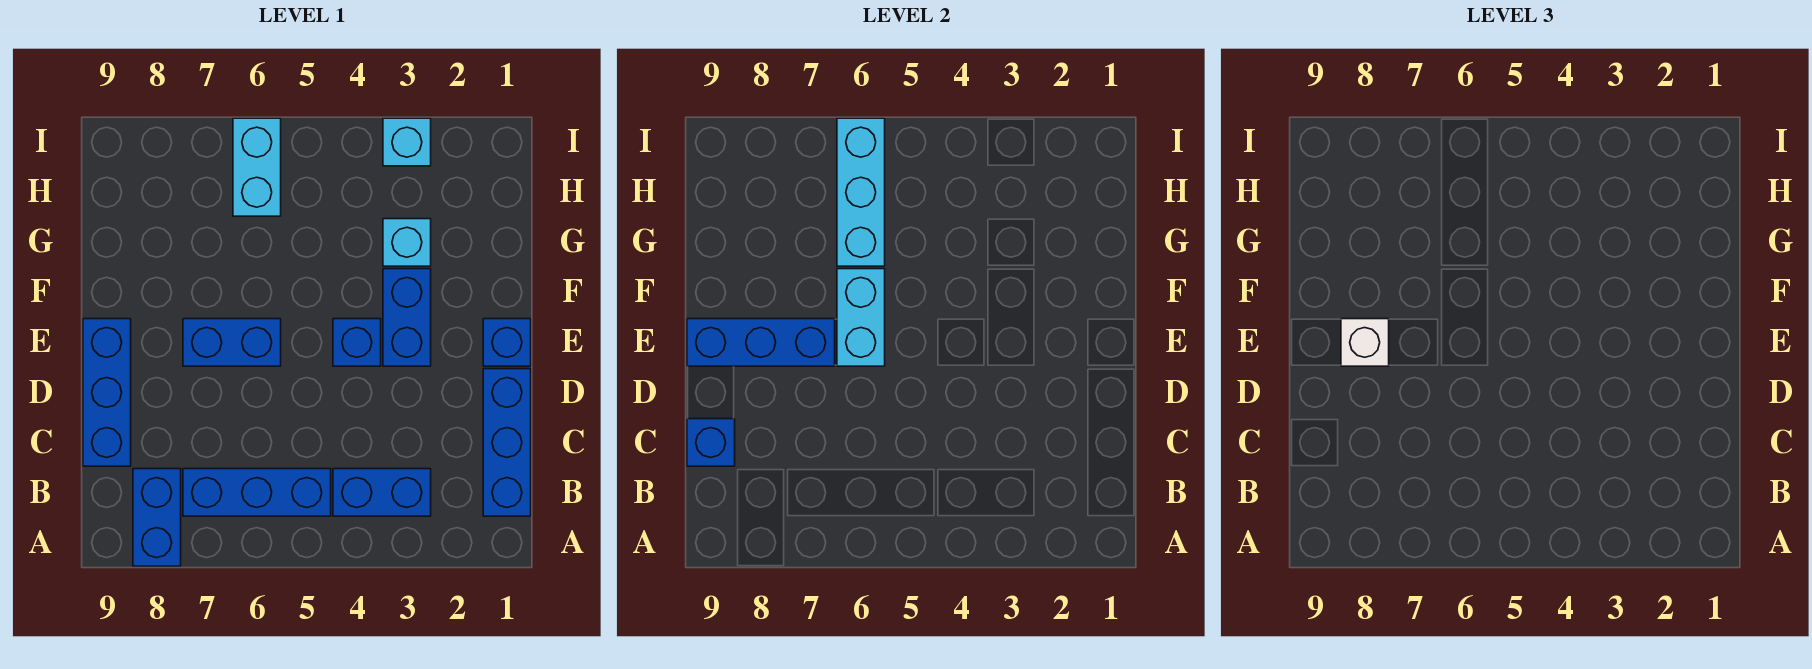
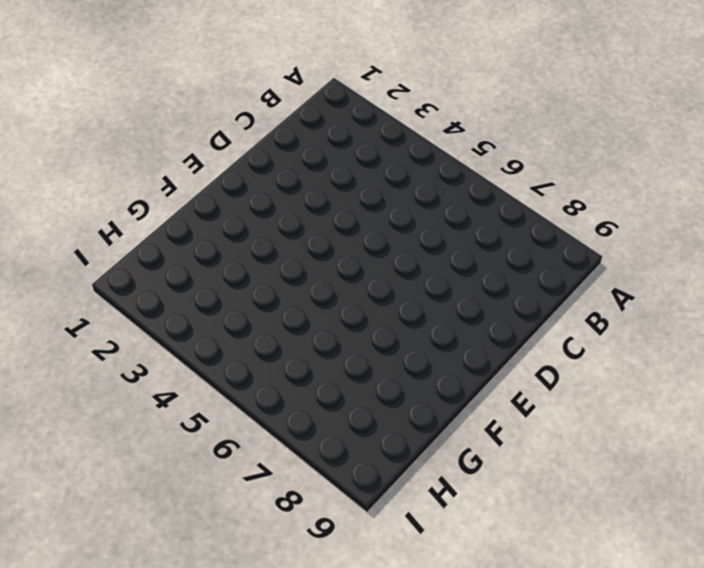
none -> blue brick A8:B8 level 1
none -> blue brick B1:D1 level 1
none -> blue brick B3:B4 level 1

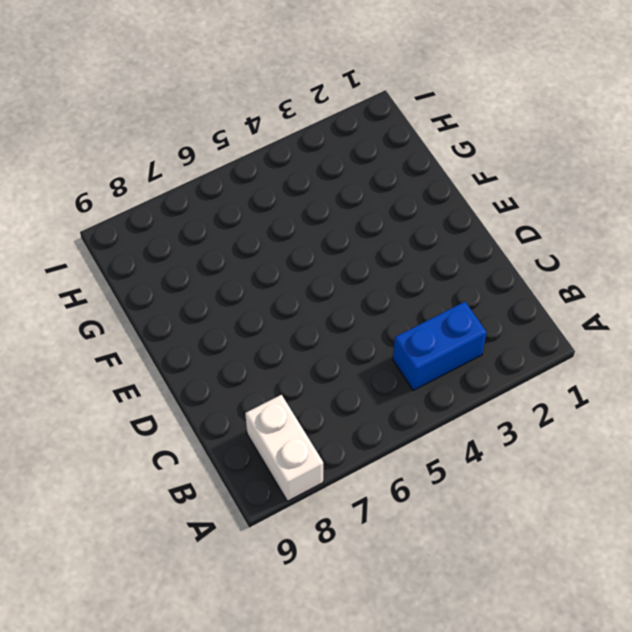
white brick A8:B8 level 1 -> blue brick A8:B8 level 1
none -> blue brick B1:D1 level 1
none -> blue brick B5:B7 level 1
none -> blue brick C9:E9 level 1

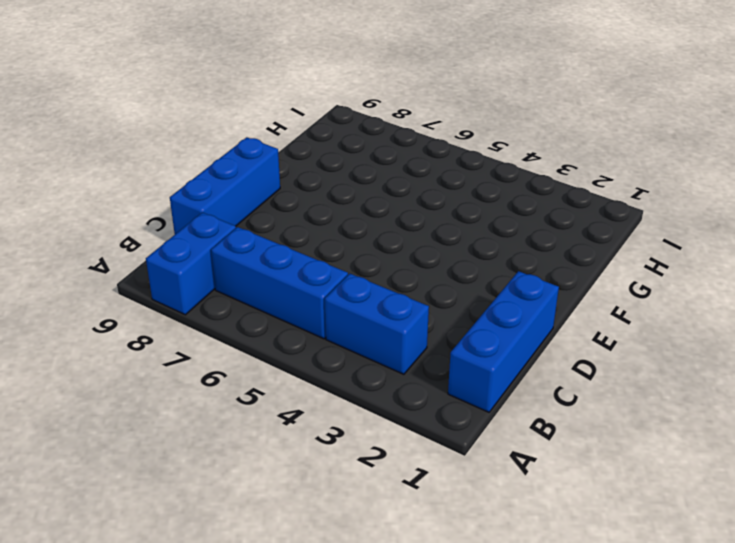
none -> blue brick E1 level 1
none -> blue brick E3:F3 level 1
none -> blue brick E4 level 1

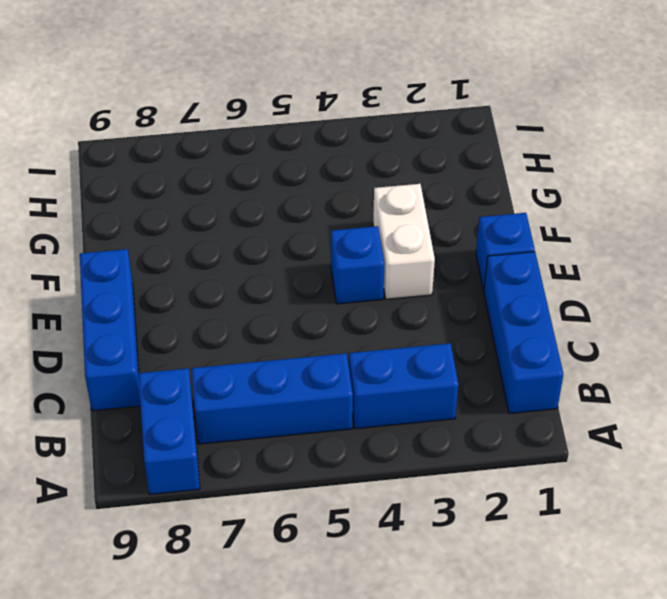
white brick E3:F3 level 1 -> blue brick E3:F3 level 1
none -> blue brick E6:E7 level 1
none -> cyan brick G3 level 1
none -> cyan brick H6:I6 level 1

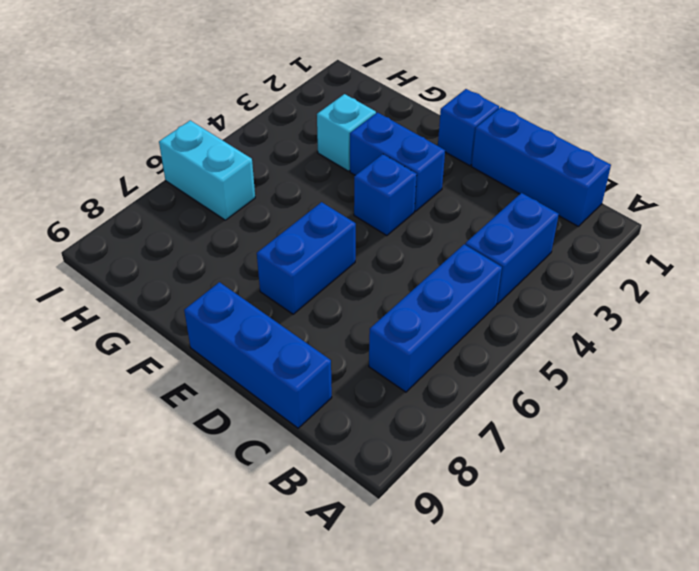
none -> blue brick A8:B8 level 1
none -> cyan brick I3 level 1
none -> blue brick C9 level 2

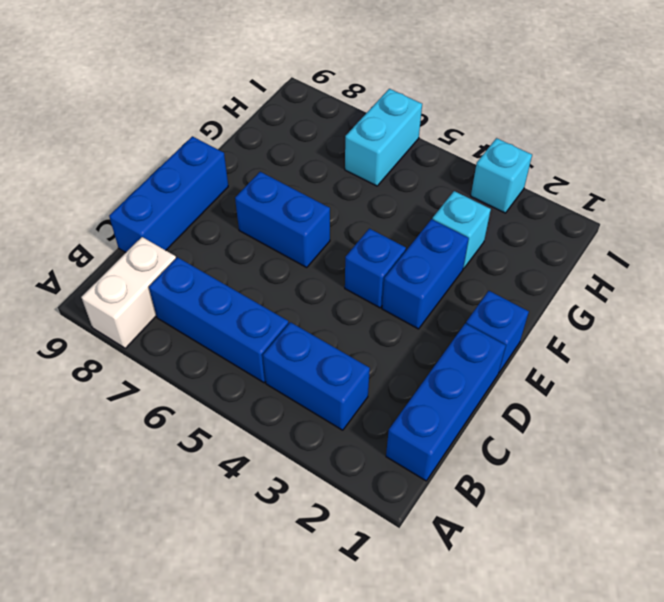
white brick A8:B8 level 1 -> blue brick A8:B8 level 1
none -> blue brick C9 level 2
none -> cyan brick E6:F6 level 2
none -> blue brick E7:E9 level 2

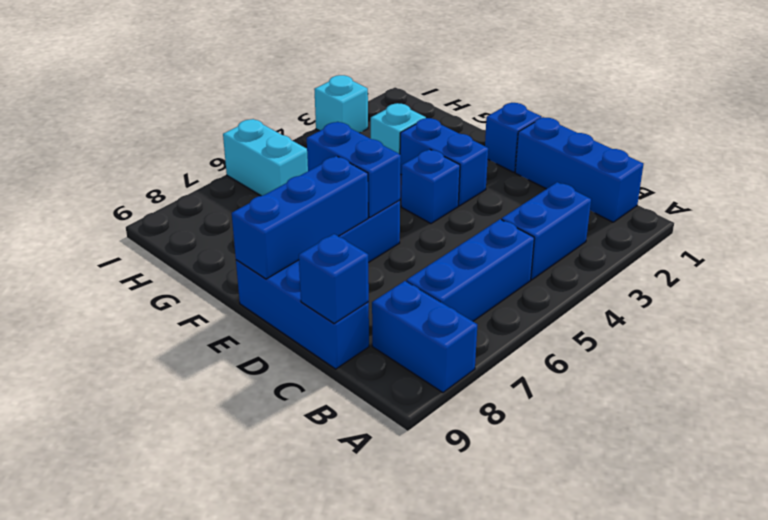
blue brick E6:F6 level 2 -> cyan brick E6:F6 level 2
none -> cyan brick G6:I6 level 2
none -> white brick E8 level 3

